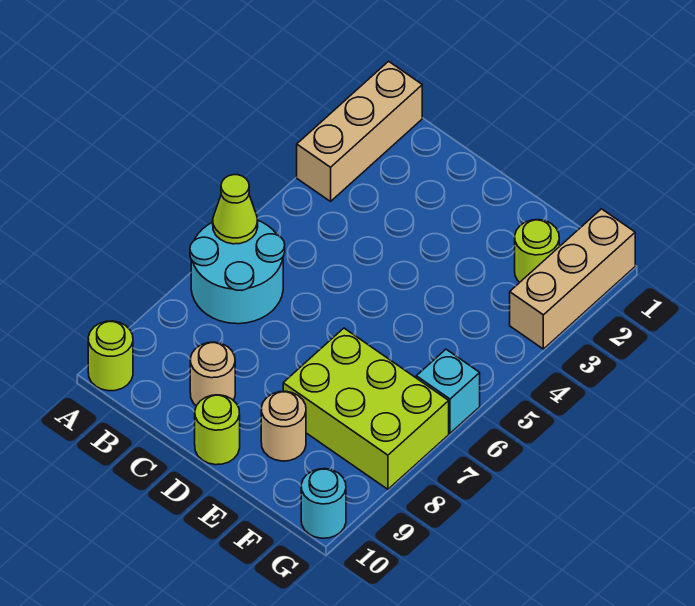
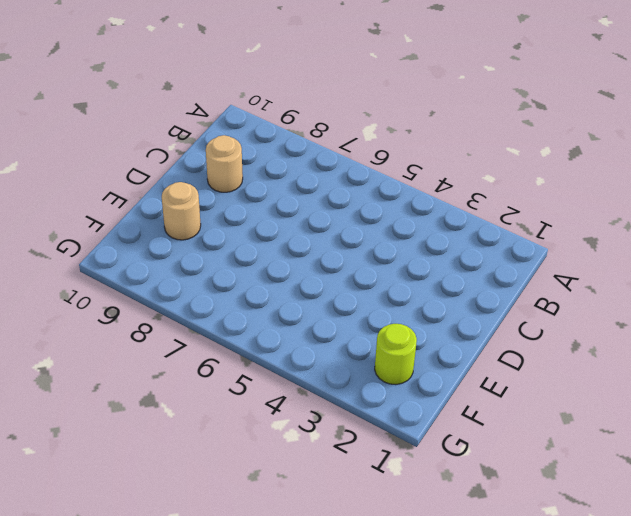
none -> tan brick A1:A3 level 1
none -> cyan round brick A6:B7 level 1
none -> lime round brick A10 level 1

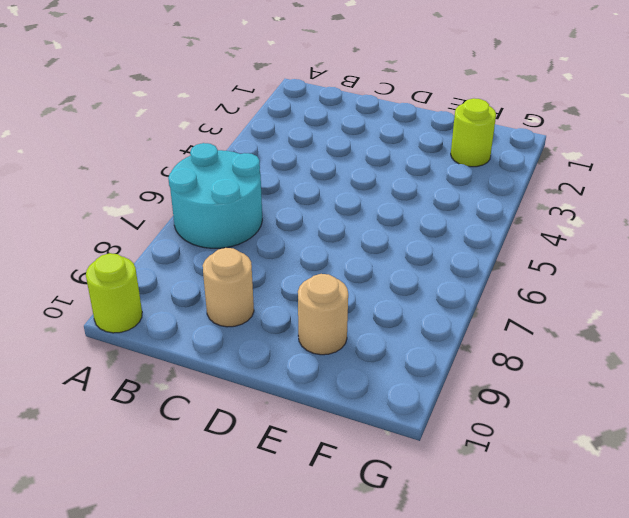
none -> tan brick A1:A3 level 1
none -> lime round brick D10 level 1
none -> lime brick E7:G8 level 1

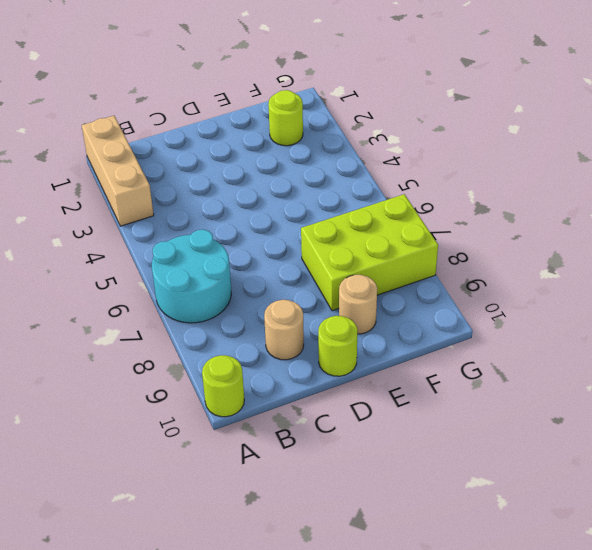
none -> tan brick G1:G3 level 1
none -> cyan brick G6 level 1
none -> cyan round brick G10 level 1

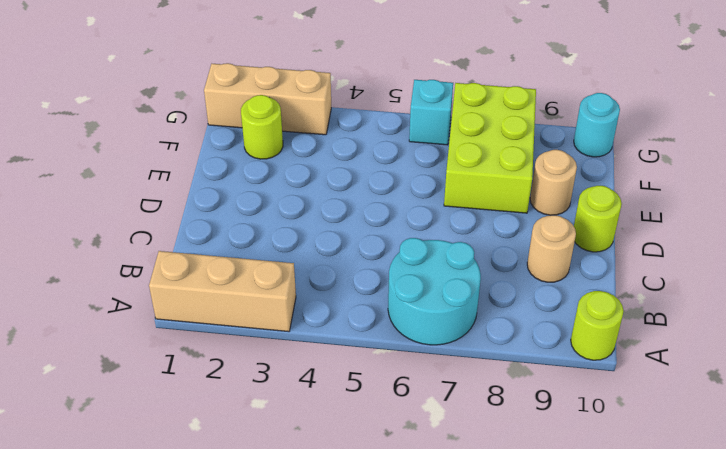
none -> lime cone A6 level 2

